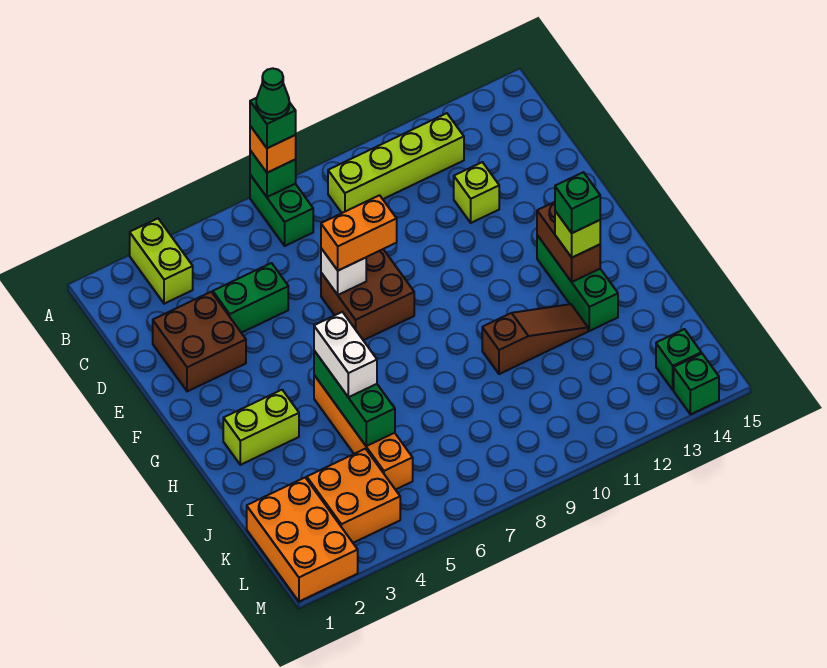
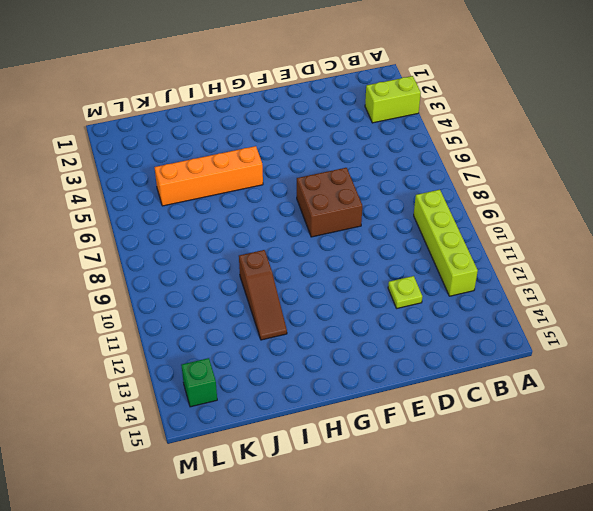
lime plate D12 level 1 -> lime brick D12 level 1
none -> green brick A7:B7 level 1
none -> brown brick D2:E3 level 1
none -> green brick D4:D5 level 1

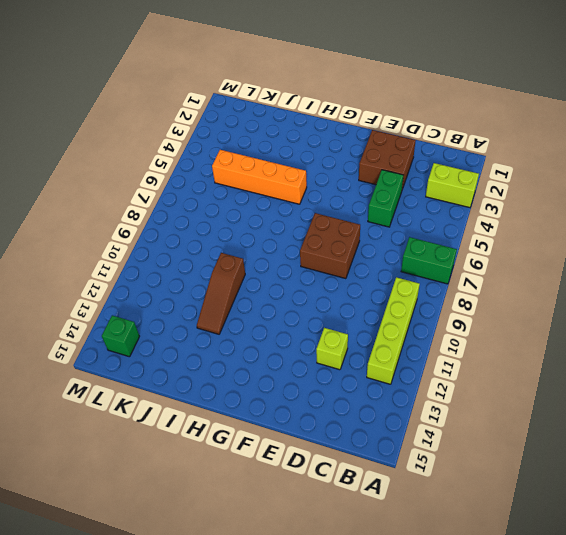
none -> green brick G13:I13 level 1
none -> lime brick H2:H3 level 1
none -> orange brick K1:M2 level 1

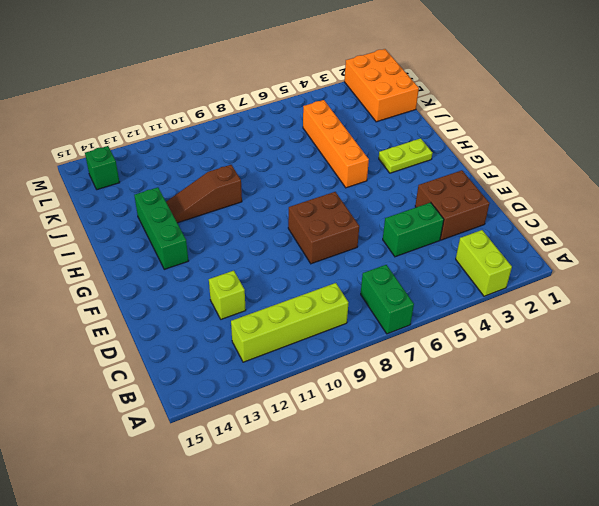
lime plate H2:H3 level 1 -> lime brick H2:H3 level 1
none -> orange brick K3:L4 level 1
none -> green brick M14 level 1
none -> green brick A7 level 2

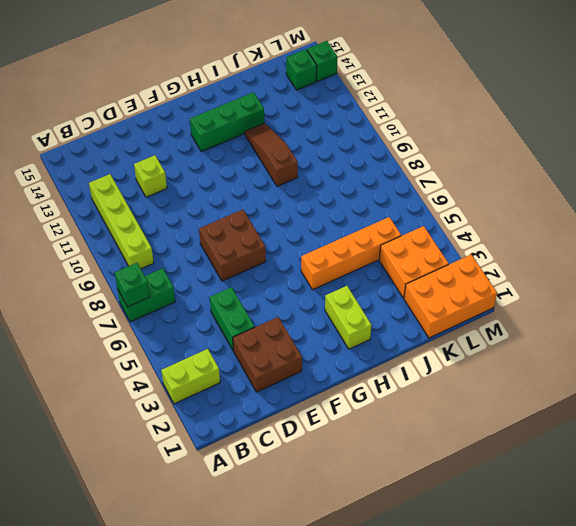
none -> white brick E7 level 2
none -> brown brick G13:H13 level 2
none -> green brick H5:J5 level 2

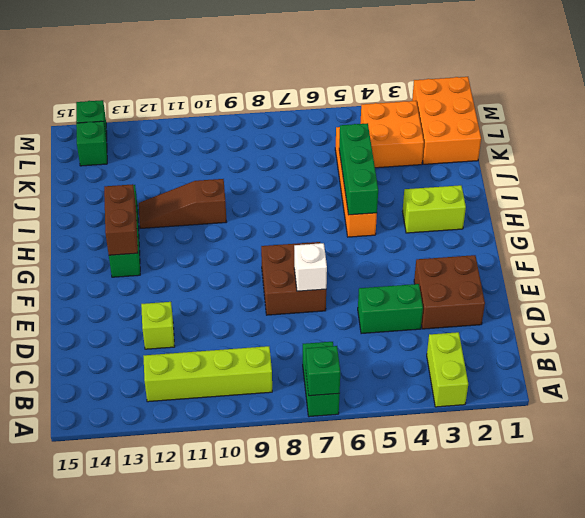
none -> orange brick A7 level 3
none -> orange brick E7:E8 level 3
none -> white brick H5:I5 level 3

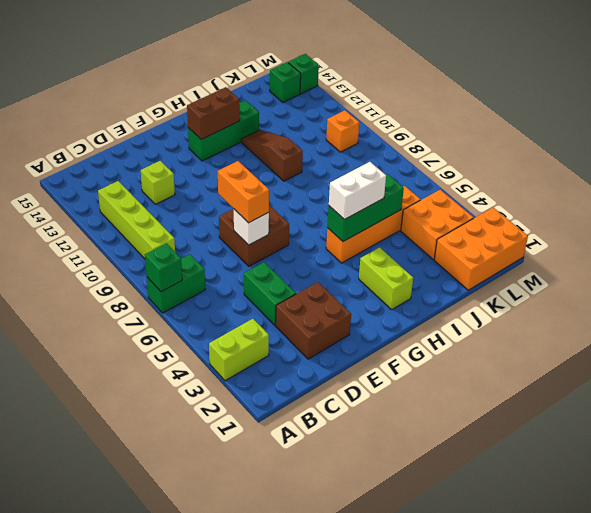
orange brick L10 level 1 -> orange brick A7 level 3
none -> lime brick H13 level 3
none -> green brick A7 level 4
none -> green brick H13 level 4

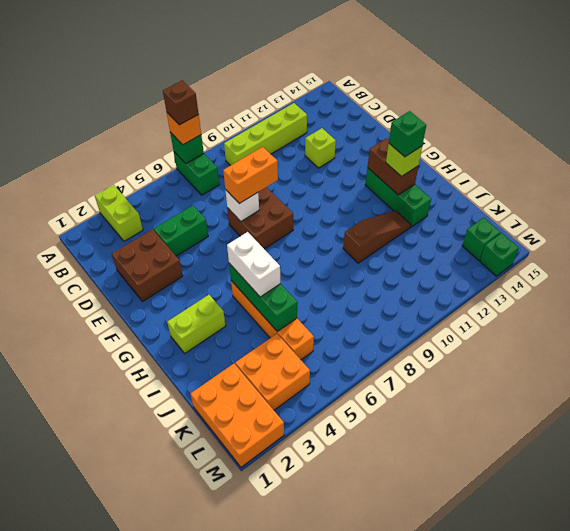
brown brick A7 level 4 -> green brick A7 level 4
none -> green cone A7 level 5

